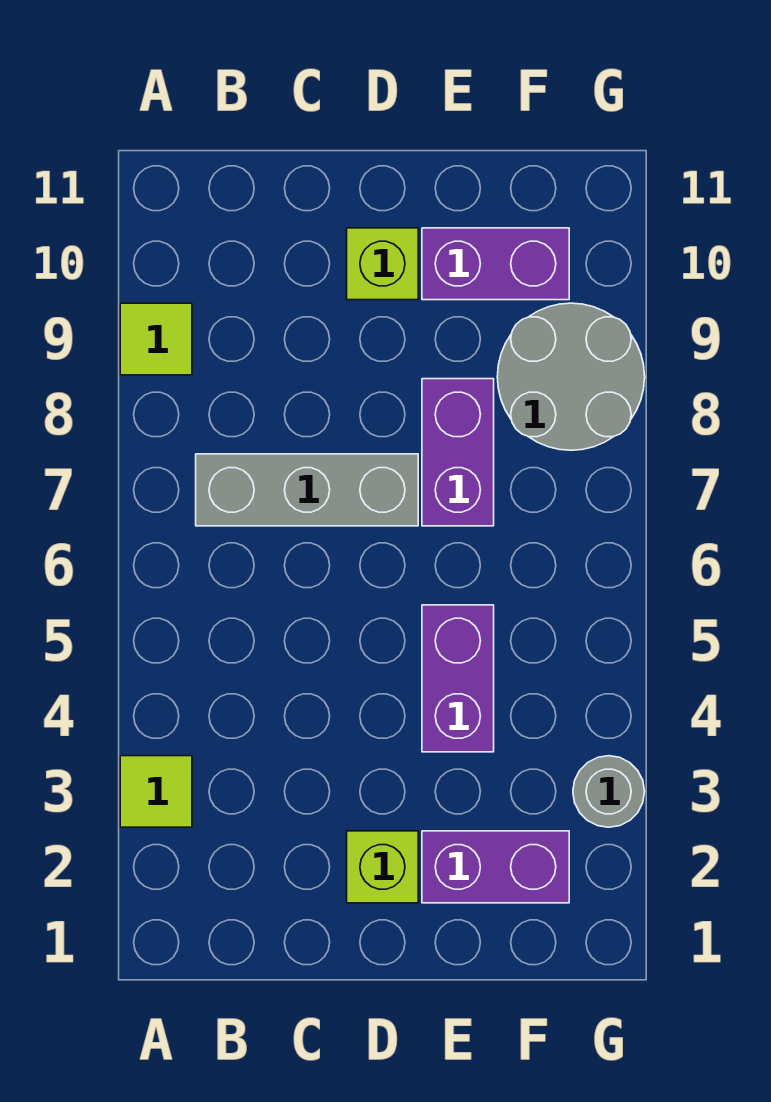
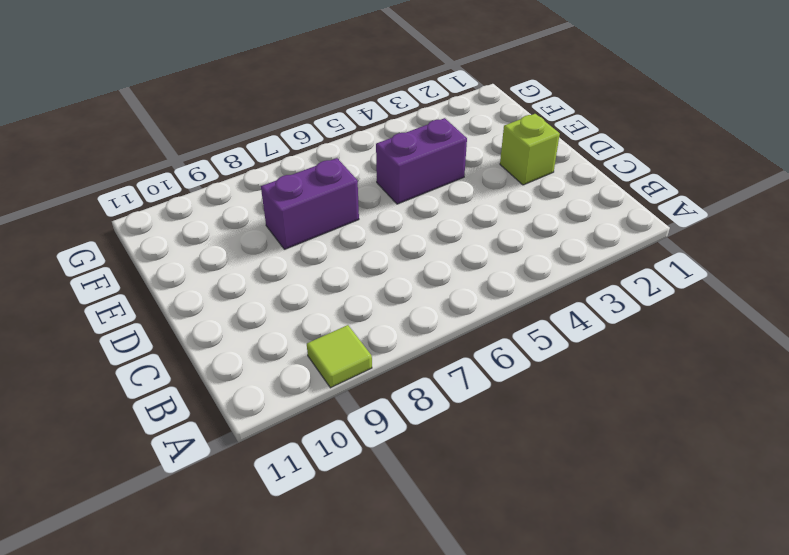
none -> lime tile A3 level 1
none -> grey brick B7:D7 level 1

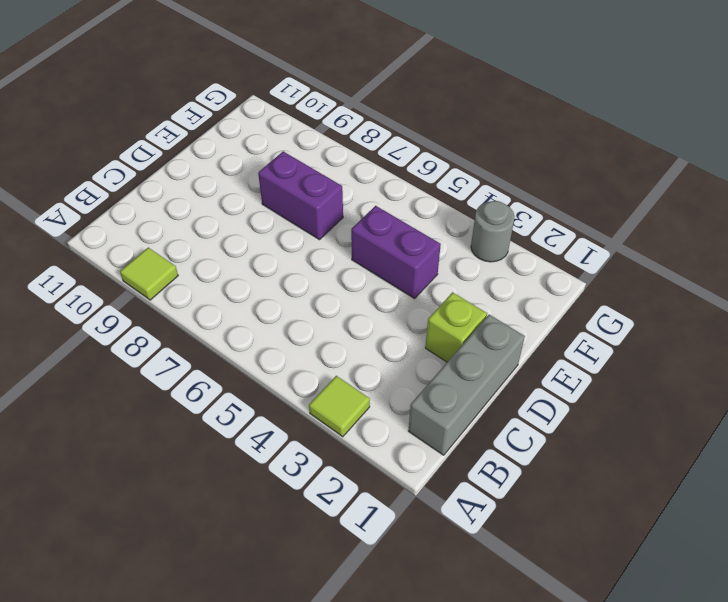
grey brick B1:D1 level 1 -> grey brick B7:D7 level 1
none -> lime brick D10 level 1
none -> purple brick E2:F2 level 1

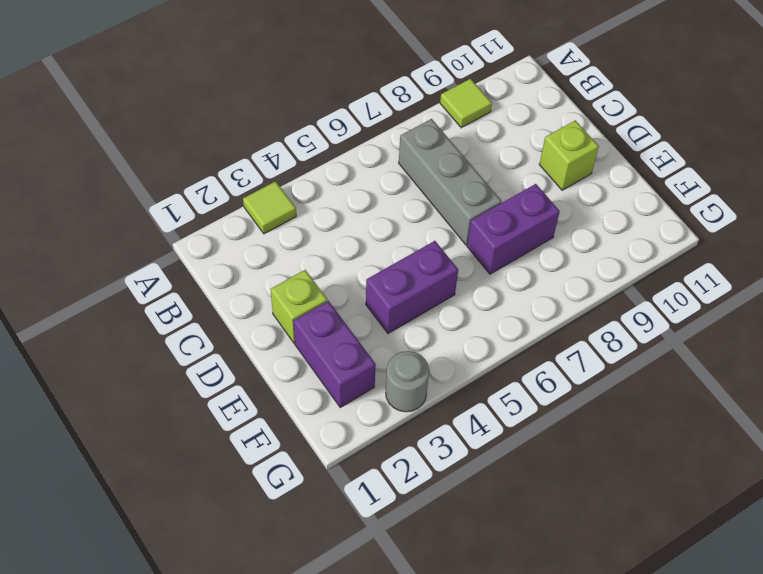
none -> purple brick E10:F10 level 1
none -> grey round brick F8:G9 level 1

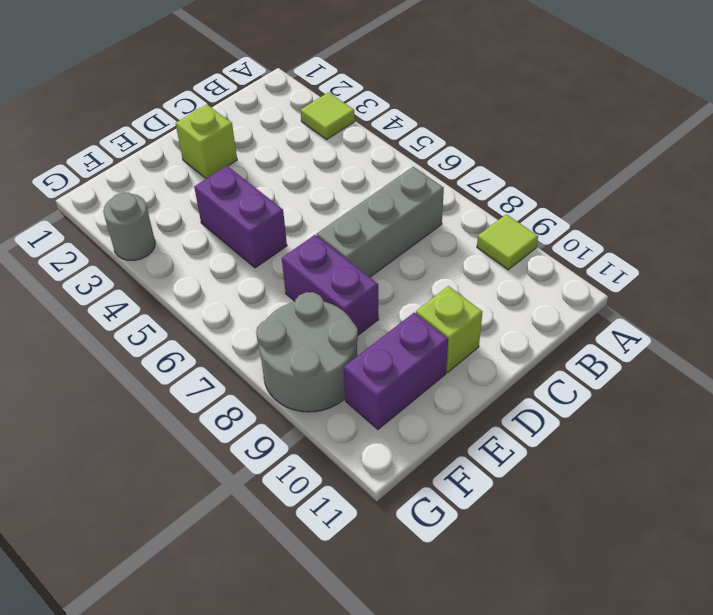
none -> purple brick E2:F2 level 1

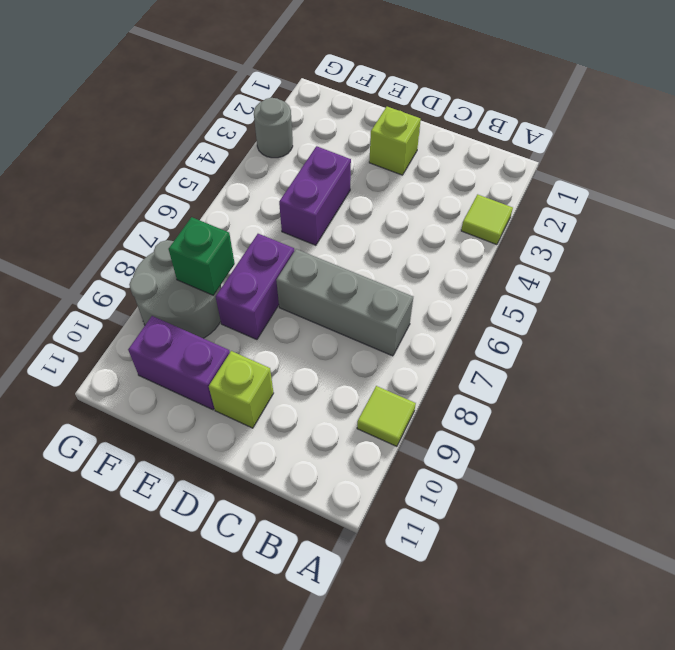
green brick F8 level 2 -> none
none -> purple brick E2:F2 level 1

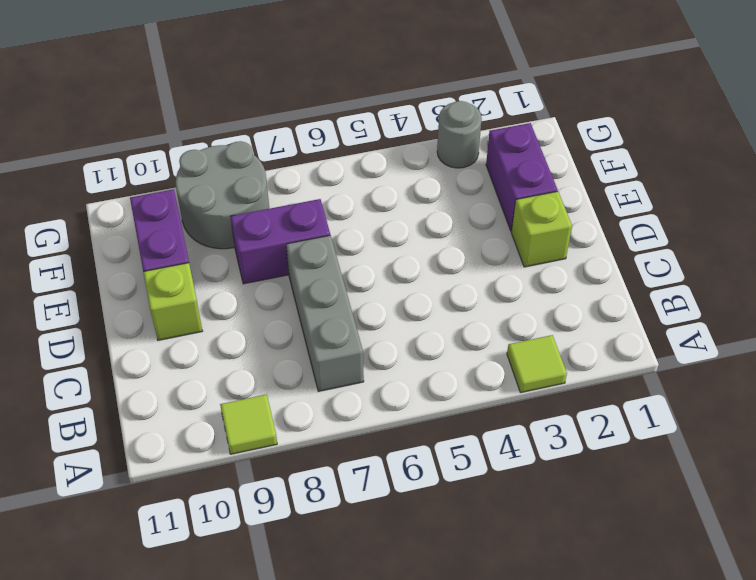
none -> purple brick E4:E5 level 1

